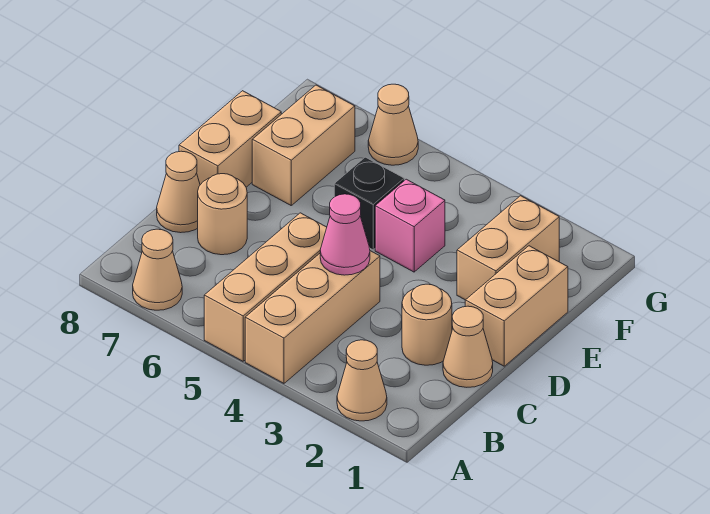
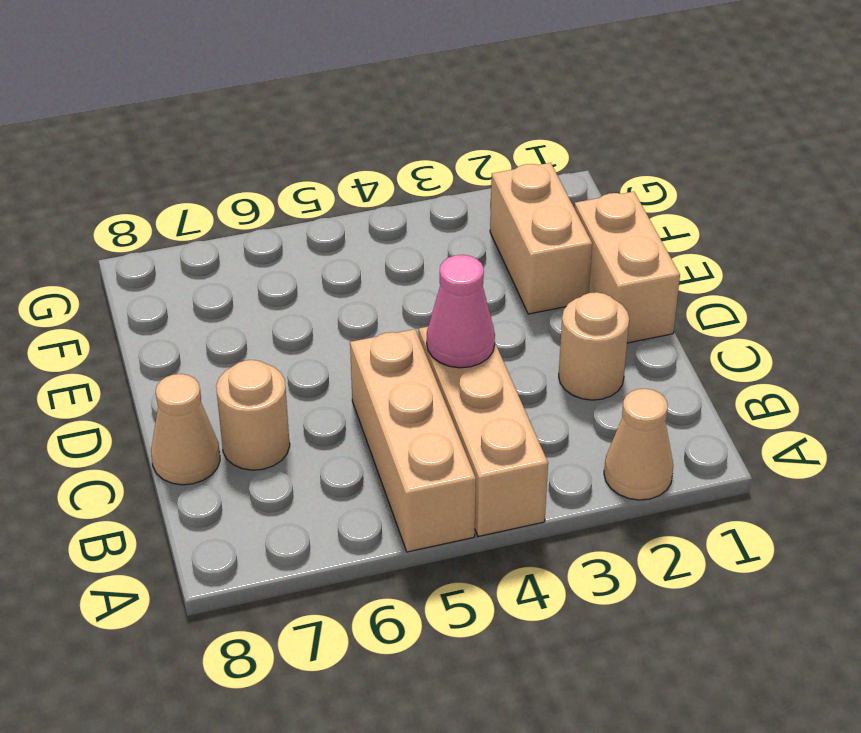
none -> tan cone A7 level 1
none -> tan cone C1 level 1
none -> tan brick D8:E8 level 1

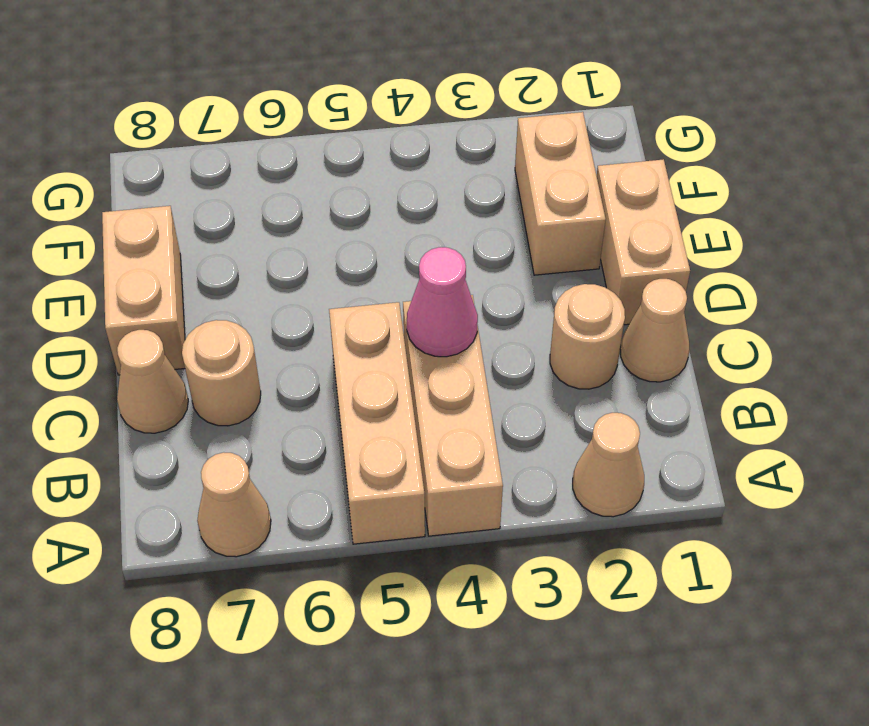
none -> pink brick E4 level 1
none -> black brick E5 level 1
none -> tan brick E7:F7 level 1

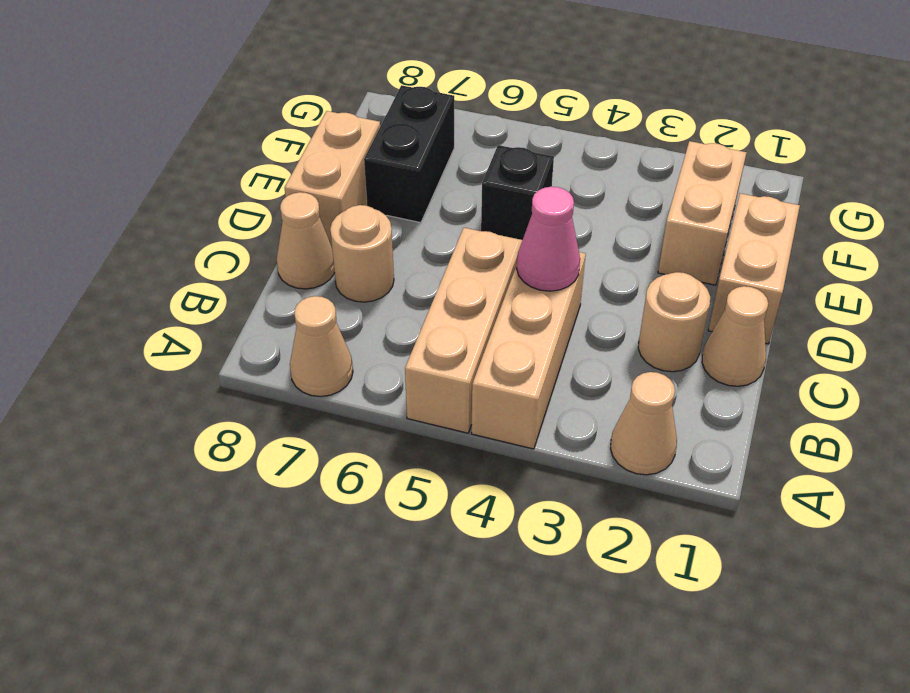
black brick E7:F7 level 1 -> tan brick E7:F7 level 1
none -> pink brick E4 level 1
none -> tan cone G6 level 1

